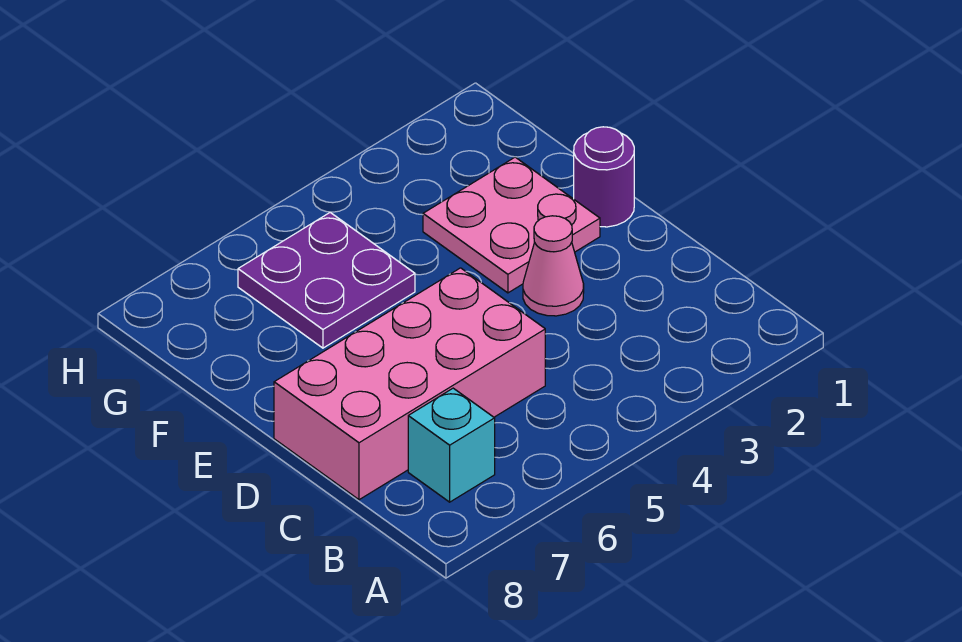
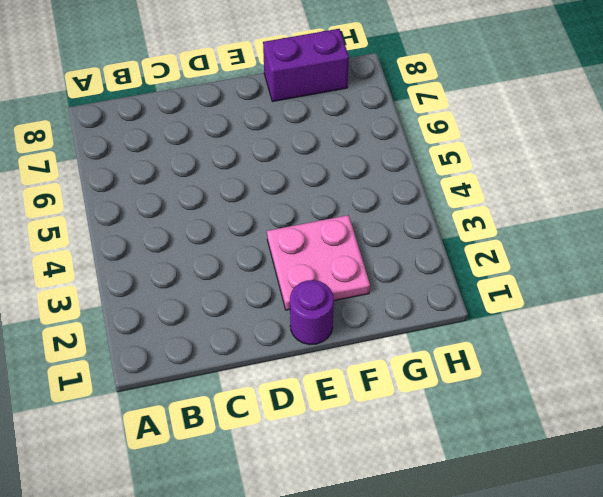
purple brick F8:G8 level 1 -> none
none -> cyan brick B7 level 1
none -> pink brick C5:D8 level 1

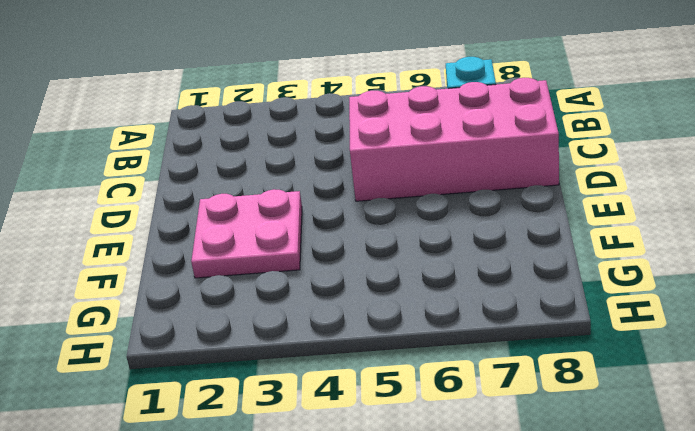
none -> pink cone D3 level 1
none -> purple round brick E1 level 1

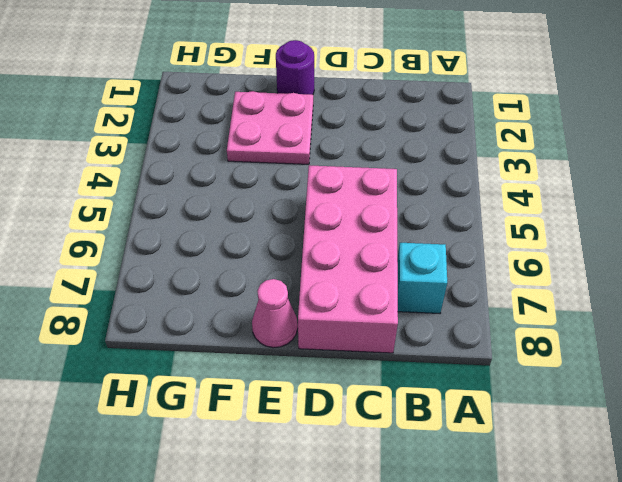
pink cone E8 level 1 -> pink cone D3 level 1
none -> purple plate F5:G6 level 1

